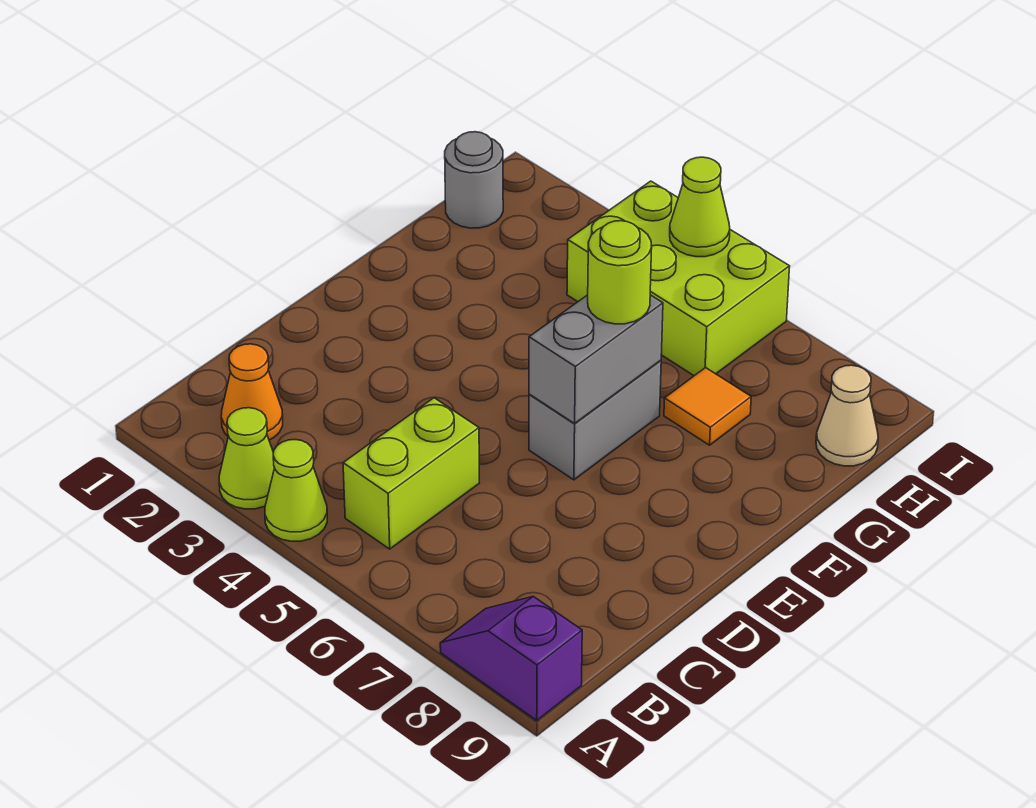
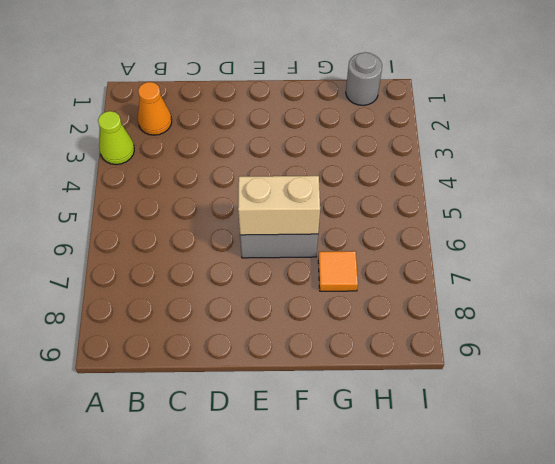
tan brick E6:F6 level 2 -> grey brick E6:F6 level 2
none -> lime cone A4 level 1
none -> purple slope A8:A9 level 1 top 9
none -> lime brick B5:C5 level 1

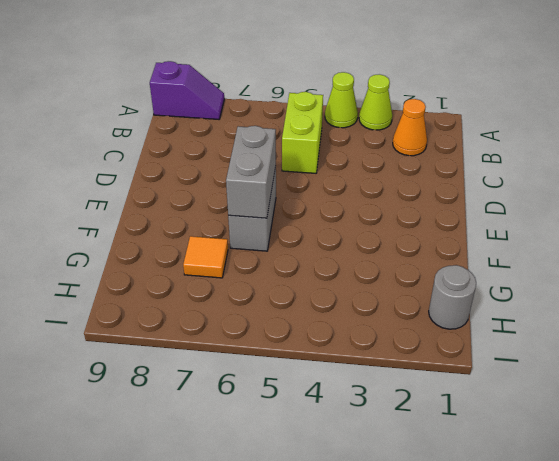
none -> lime brick H4:I6 level 1
none -> tan cone H9 level 1
none -> lime cone I5 level 2

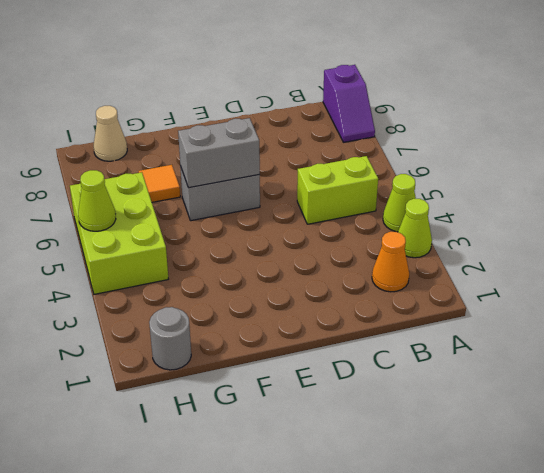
none -> lime round brick F6 level 3

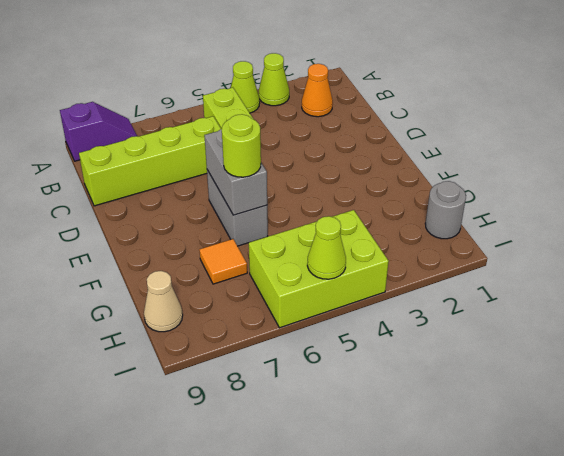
lime brick C6:C9 level 1 -> none

